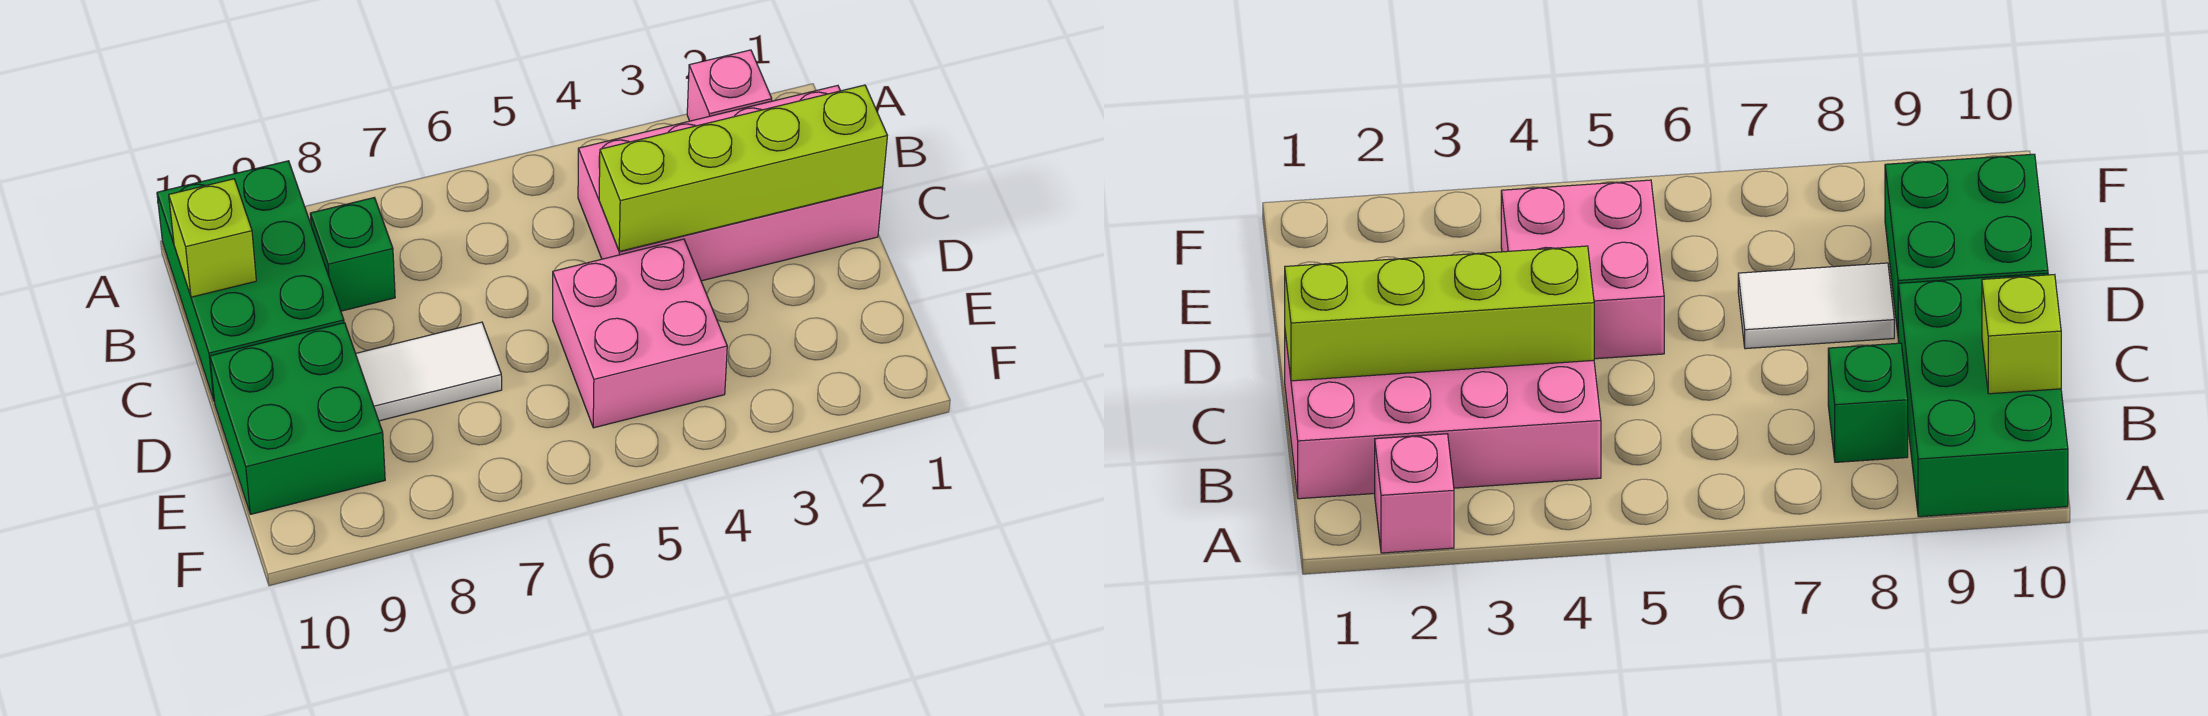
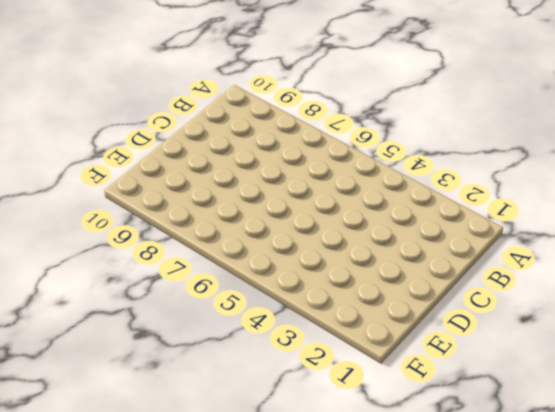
none -> pink brick A2 level 1
none -> green brick A9:C10 level 1

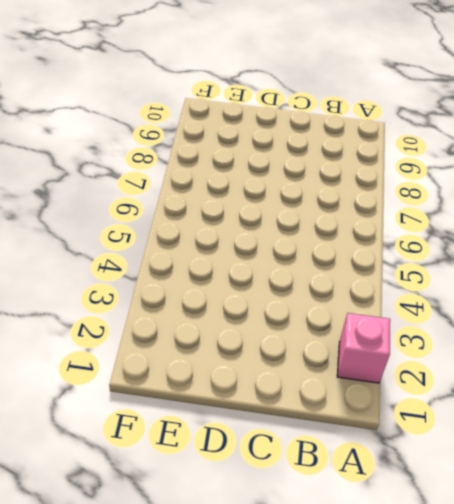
none -> green brick A9:C10 level 1
none -> pink brick B1:C4 level 1

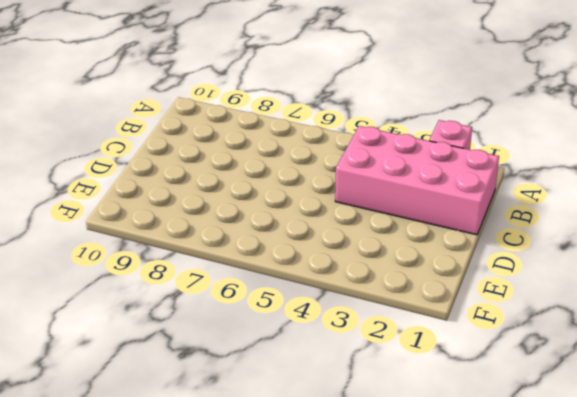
none -> green brick A9:C10 level 1
none -> green brick B8 level 1

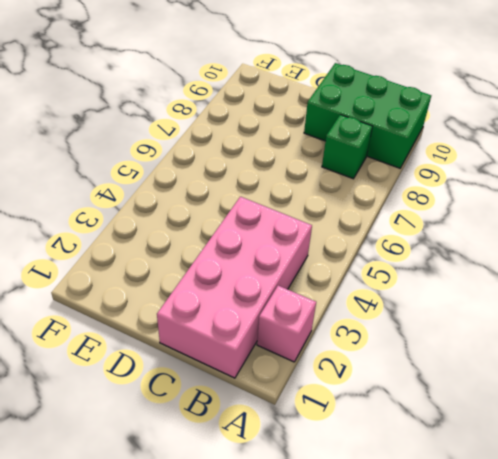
none -> pink brick D4:E5 level 1
none -> white tile D7:D8 level 1

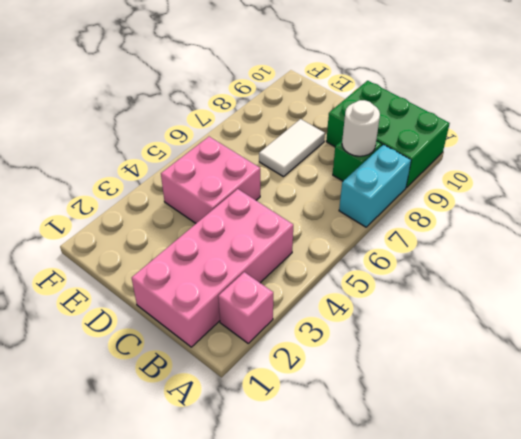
cyan brick A7:A8 level 1 -> none
white round brick B8 level 2 -> none
none -> green brick D9:E10 level 1
none -> lime brick B10 level 2

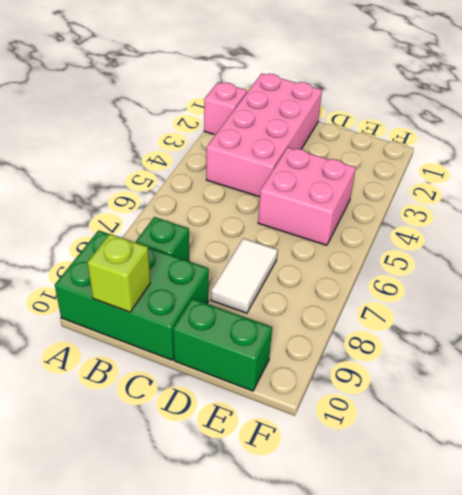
green brick D10:E10 level 1 -> green brick D9:E10 level 1
none -> lime brick C1:C4 level 2

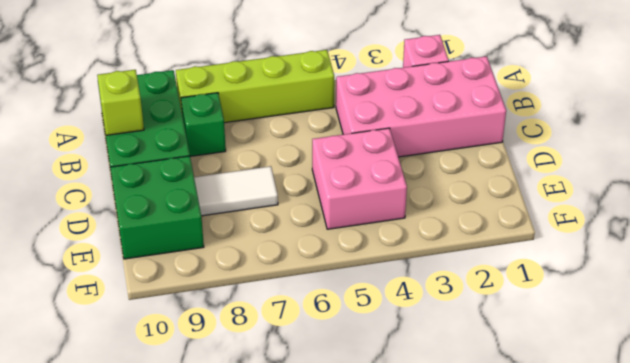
lime brick A5:A8 level 1 -> lime brick C1:C4 level 2

